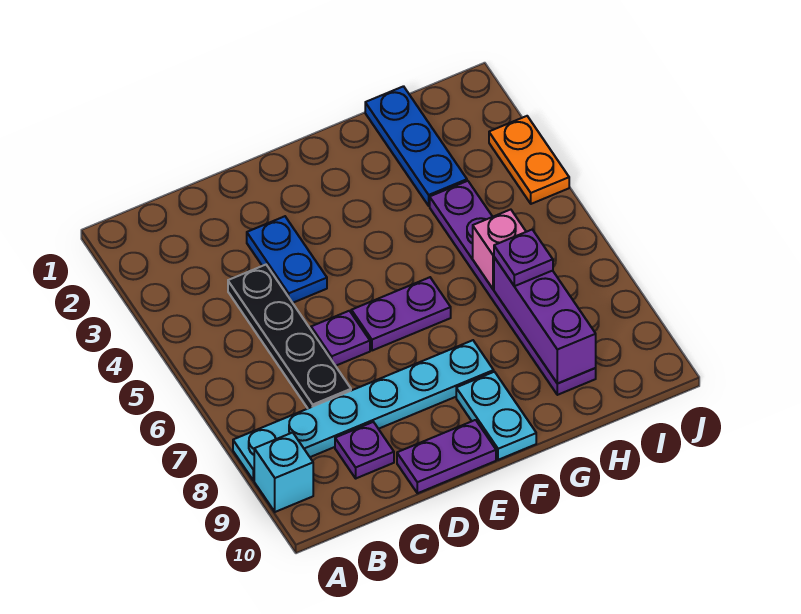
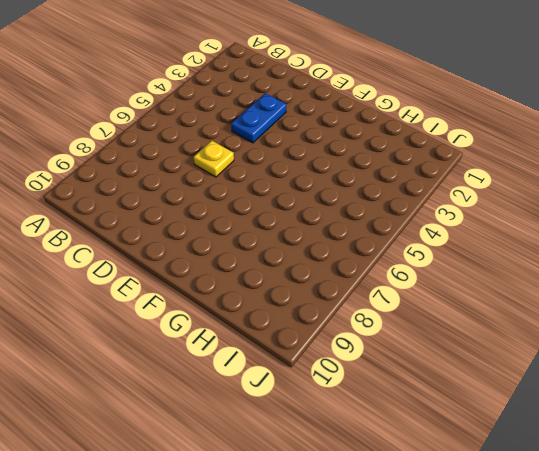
yellow plate D6 level 1 -> purple plate D6 level 1
none -> cyan plate A8:F8 level 1
none -> cyan brick A9 level 1
none -> black plate C4:C7 level 1

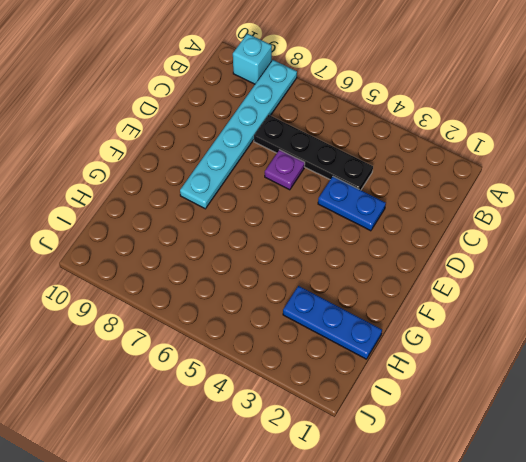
none -> purple plate C9 level 1
none -> purple plate D10:E10 level 1
none -> purple plate E6:F6 level 1

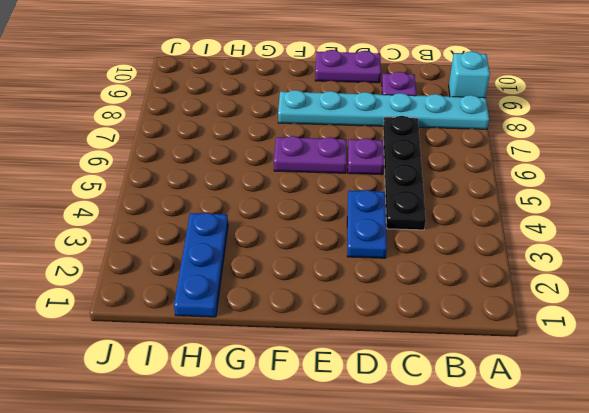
none -> cyan plate F9:F10 level 1
none -> purple plate H4:H9 level 1
none -> orange plate J3:J4 level 1

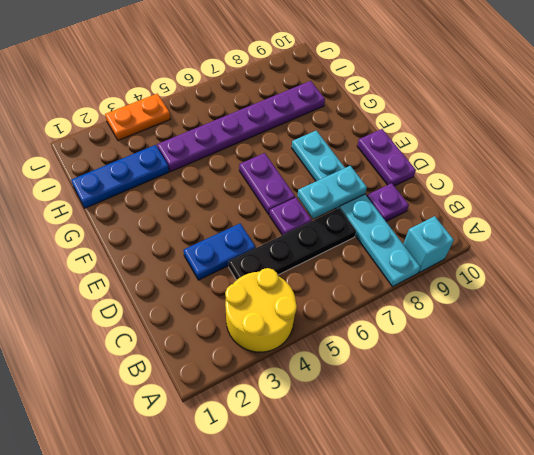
yellow round brick A3:B4 level 1 -> none
cyan plate D7:D8 level 2 -> cyan plate F9:F10 level 1
none -> pink brick H6 level 2
none -> purple brick H7:H9 level 2
none -> purple plate H7 level 3

